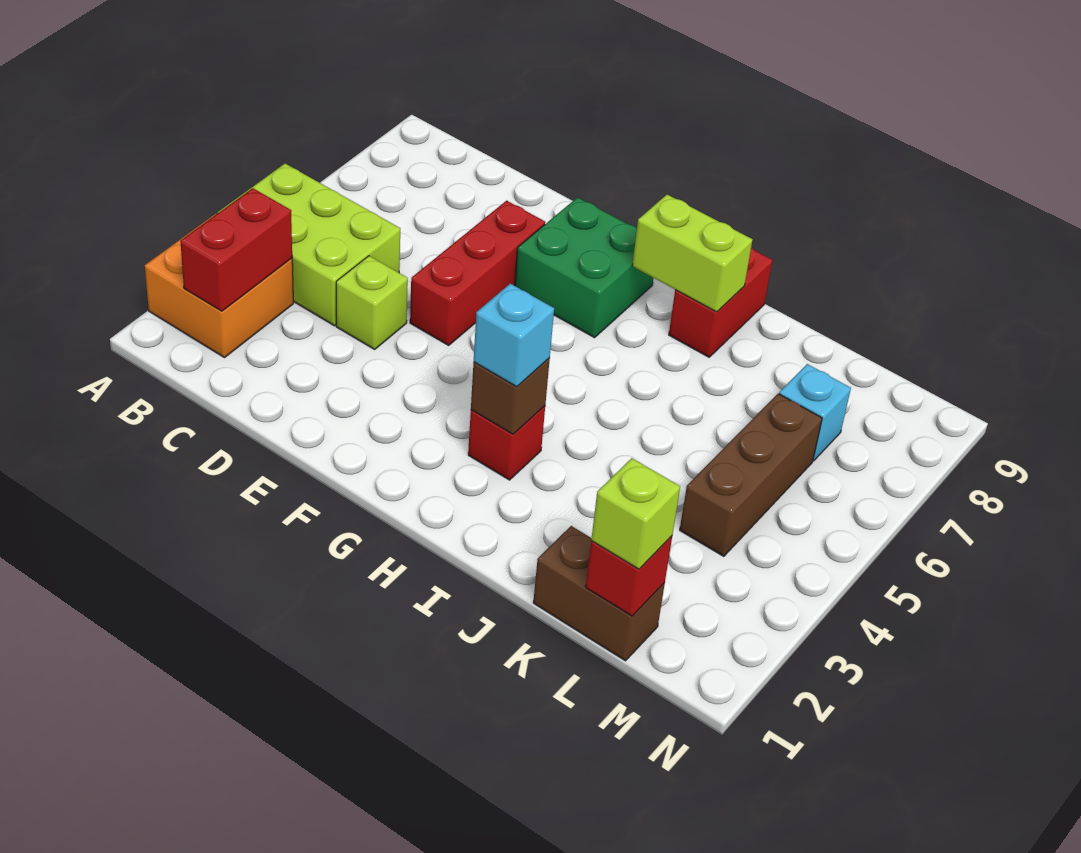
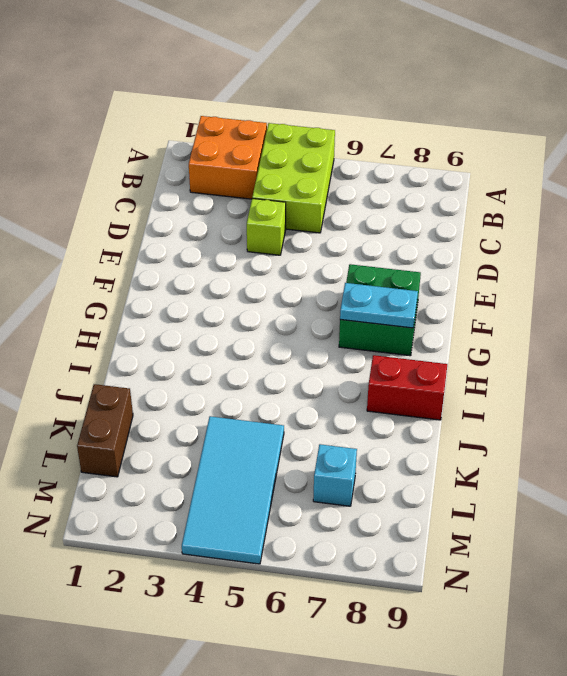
cyan plate G7:G8 level 2 -> none
cyan tile K4:N5 level 1 -> brown brick L4:L6 level 1
none -> red brick E5:E7 level 1
none -> red brick H3 level 1
none -> red brick B2:B3 level 2

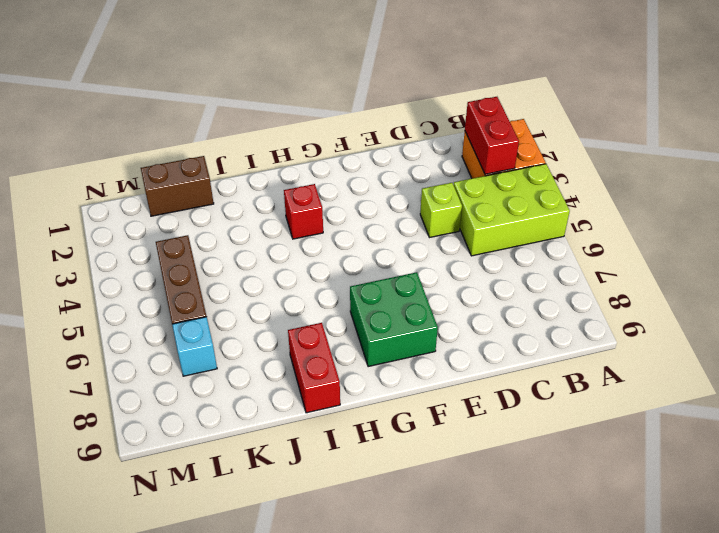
none -> red brick E5:E7 level 1
none -> brown brick H3 level 2
none -> lime brick H8:I8 level 2

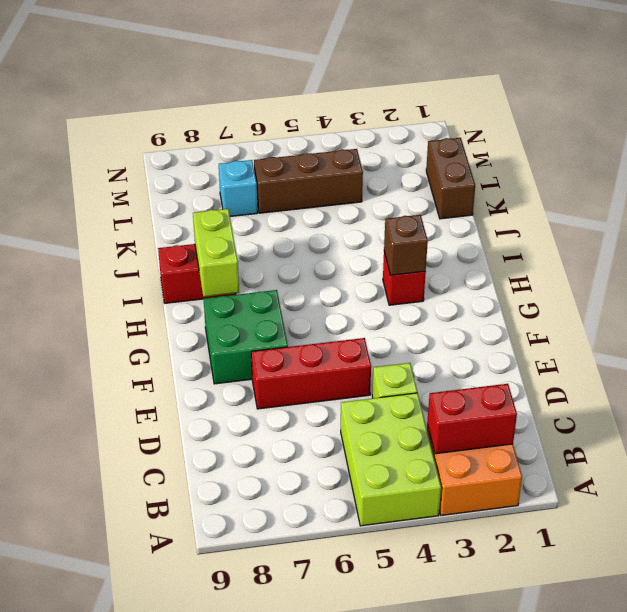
none -> red brick L1 level 2
none -> cyan brick H3 level 3
none -> lime brick L1 level 3

